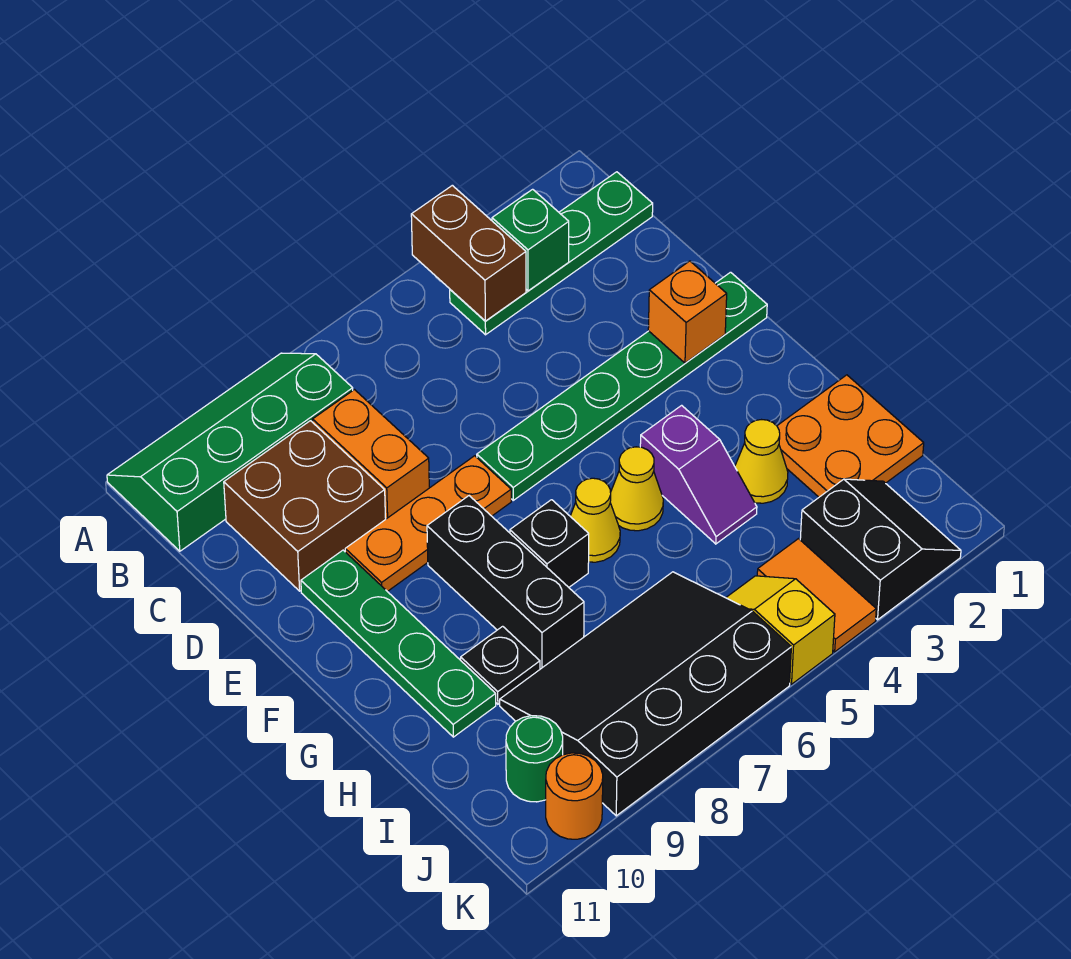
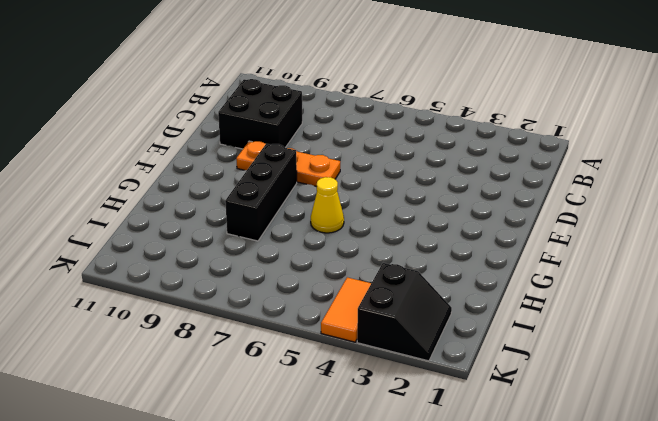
black brick C9:D10 level 1 -> brown brick C9:D10 level 1
none -> green slope A8:B11 level 1 top B
none -> green plate B1:B4 level 1
none -> orange brick C8:D8 level 1

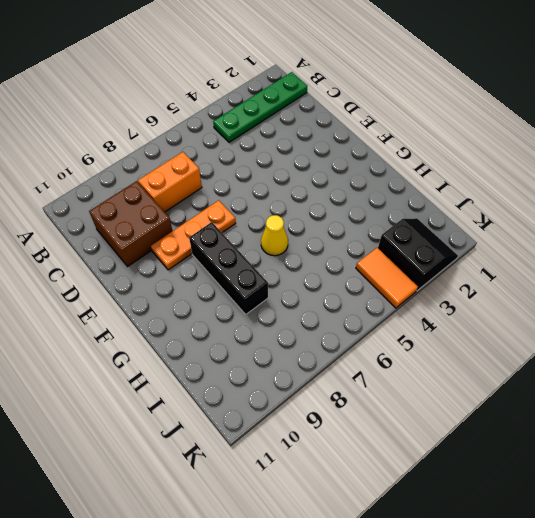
orange brick C7:C8 level 1 -> orange brick C8:D8 level 1
none -> green slope A8:B11 level 1 top B
none -> green plate E1:E6 level 1
none -> green plate E10:H10 level 1

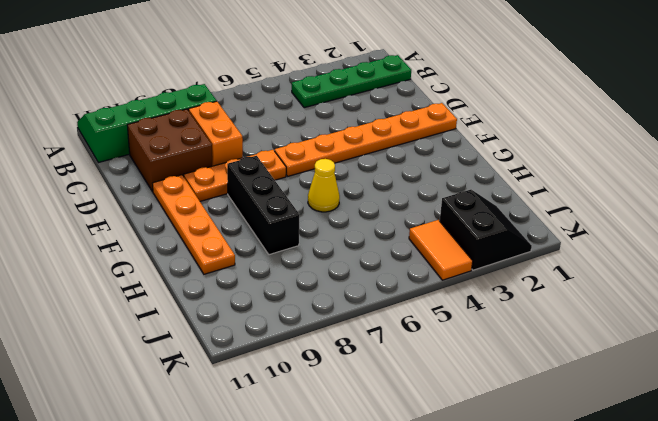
orange plate E1:E6 level 1 -> green plate E1:E6 level 1
orange plate E10:H10 level 1 -> green plate E10:H10 level 1
none -> purple slope G4:H4 level 1 top G
none -> yellow cone G5 level 1
none -> black brick G7 level 1

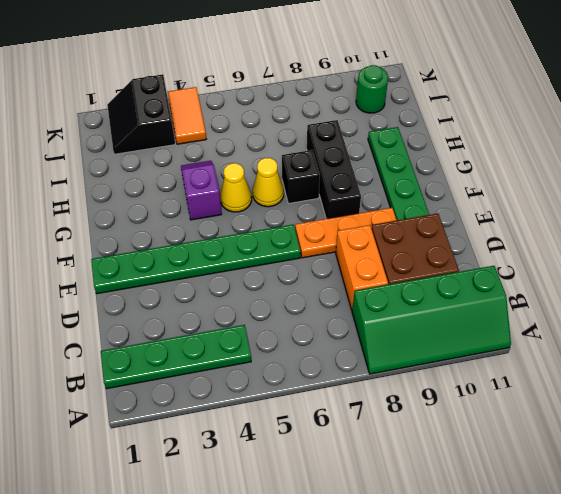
none -> orange plate H1:I2 level 1
none -> yellow cone H3 level 1
none -> black plate H9 level 1

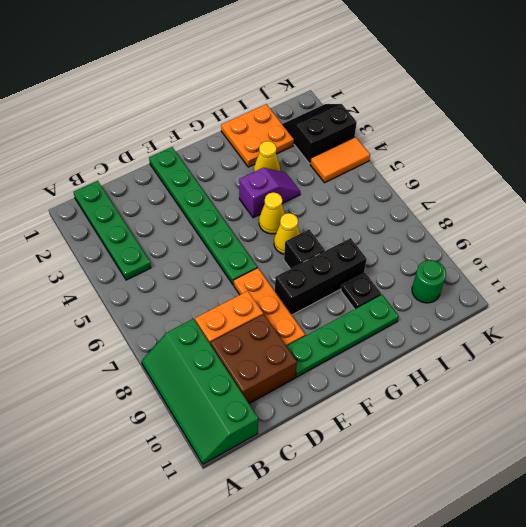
none -> black slope I6:K9 level 1 top K
none -> yellow slope J5:K5 level 1 top K
none -> orange round brick K10 level 1

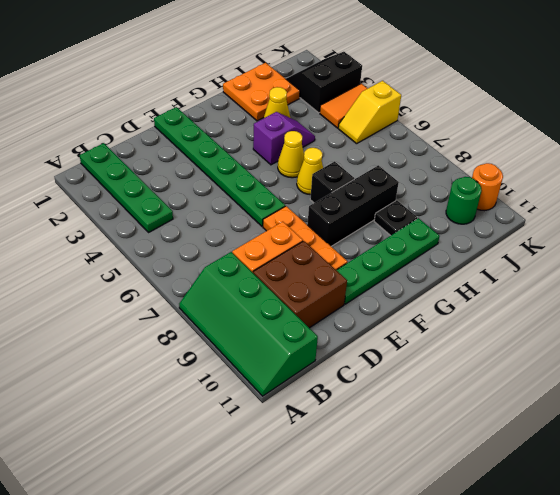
none -> black slope I6:K9 level 1 top K
none -> brown brick A4:B4 level 2
none -> green brick B3 level 2

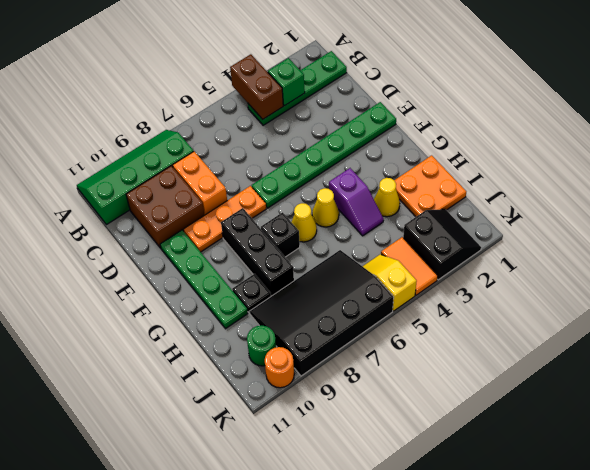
none -> orange brick E2 level 2

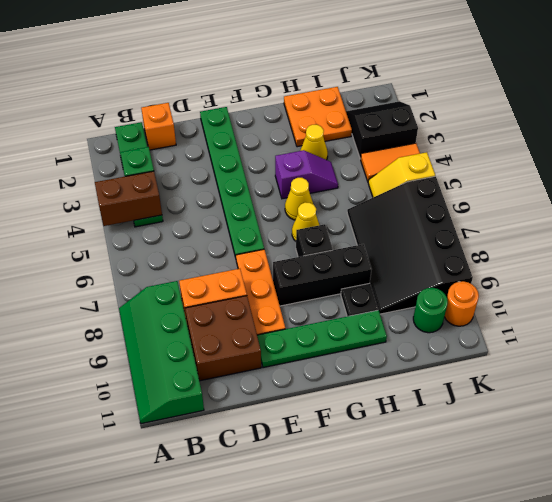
orange brick C1 level 1 -> orange brick E2 level 2

